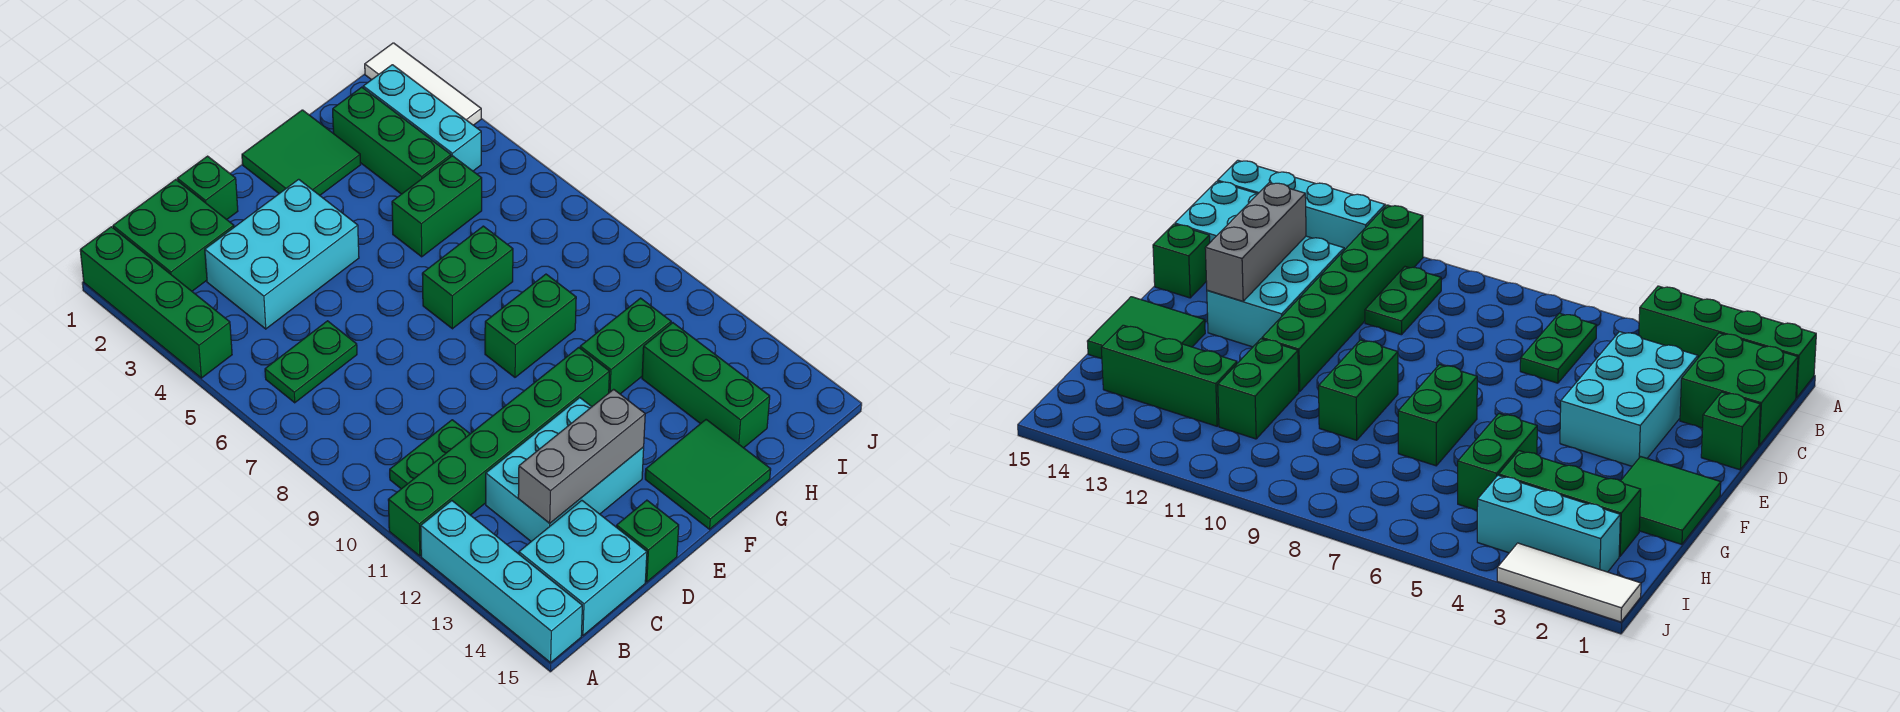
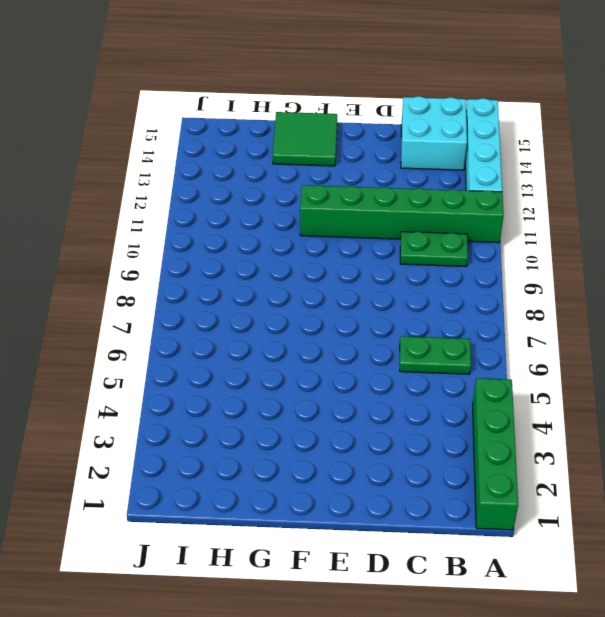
none -> green brick B1:C2 level 1
none -> cyan brick C3:E4 level 1
none -> cyan brick C12:E13 level 1

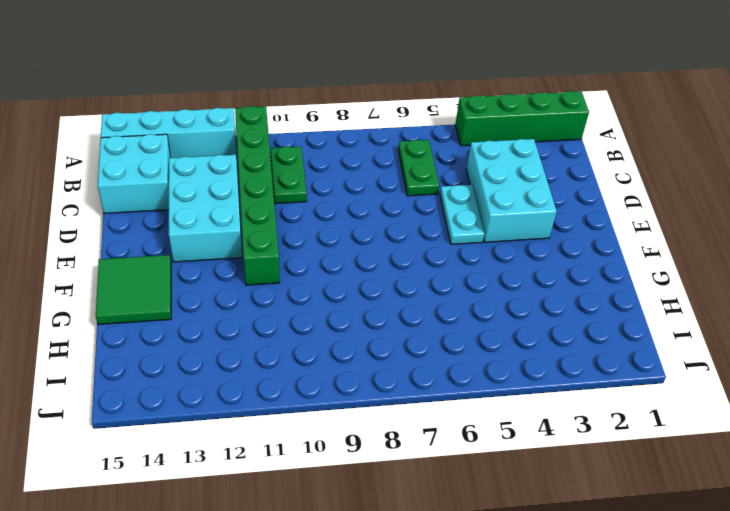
cyan plate D5:E5 level 1 -> none
none -> green brick B1:C2 level 1
none -> green brick D1 level 1
none -> green brick D15 level 1

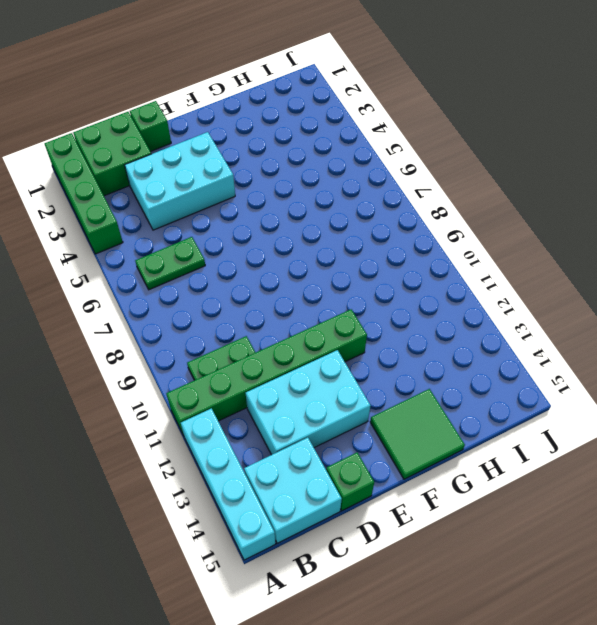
none -> green tile F1:G2 level 1
none -> green brick F7:G7 level 1
none -> green brick F9:G9 level 1

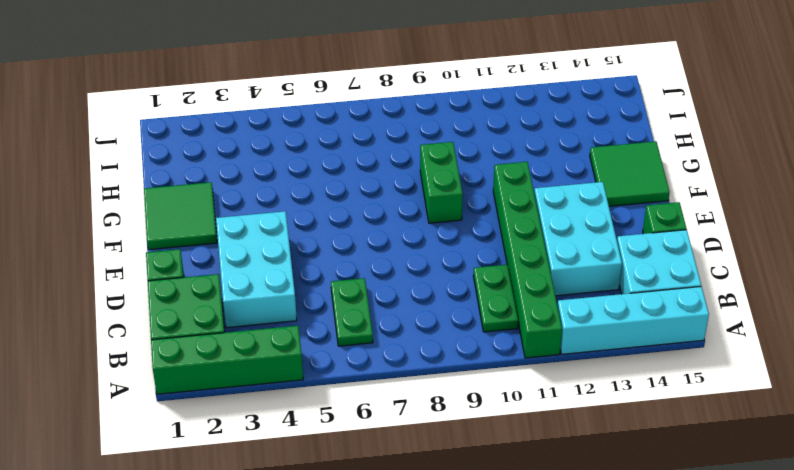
none -> green brick F7:G7 level 1
none -> green brick G5:H5 level 1
none -> green brick G11:H11 level 1

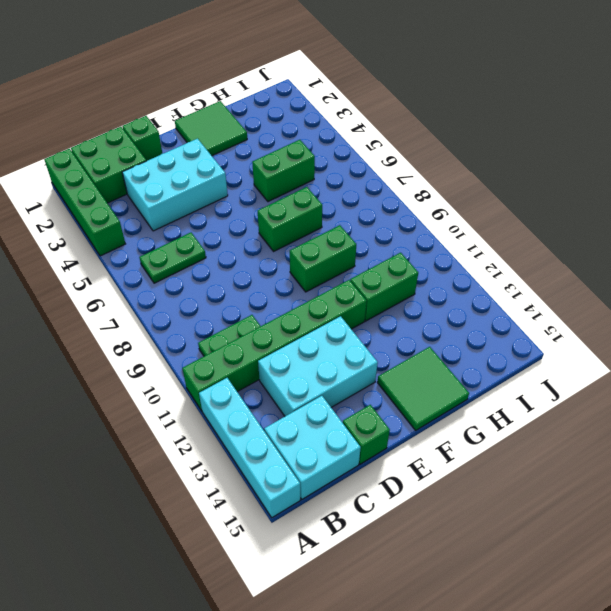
none -> green brick H2:H4 level 1
none -> green brick H12:H14 level 1
none -> cyan brick I2:I4 level 1

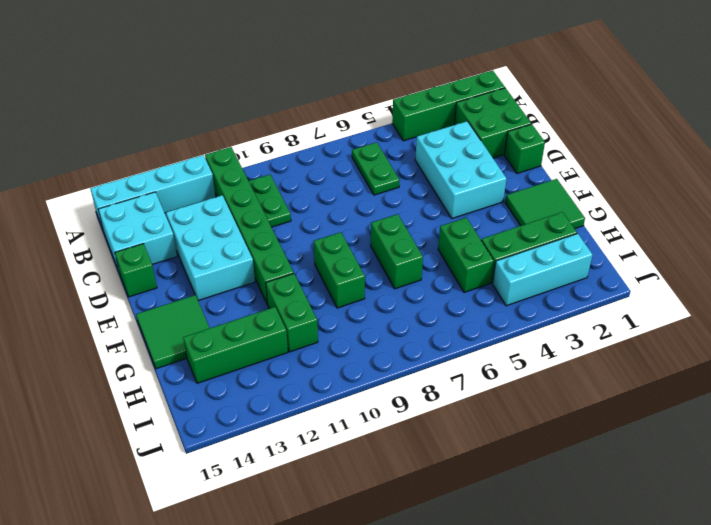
none -> white tile J1:J3 level 1
none -> grey brick C13:E13 level 2

